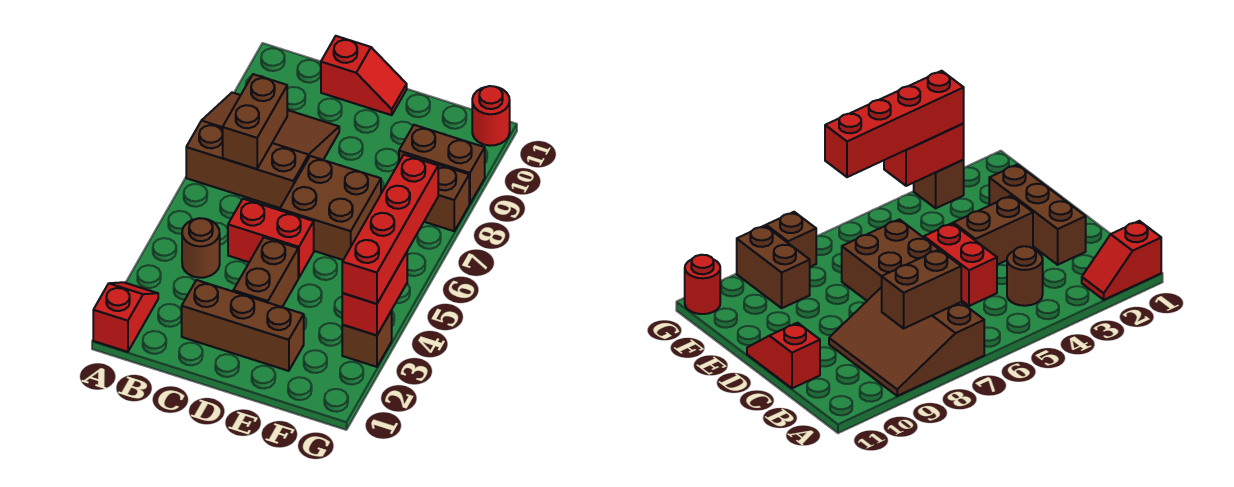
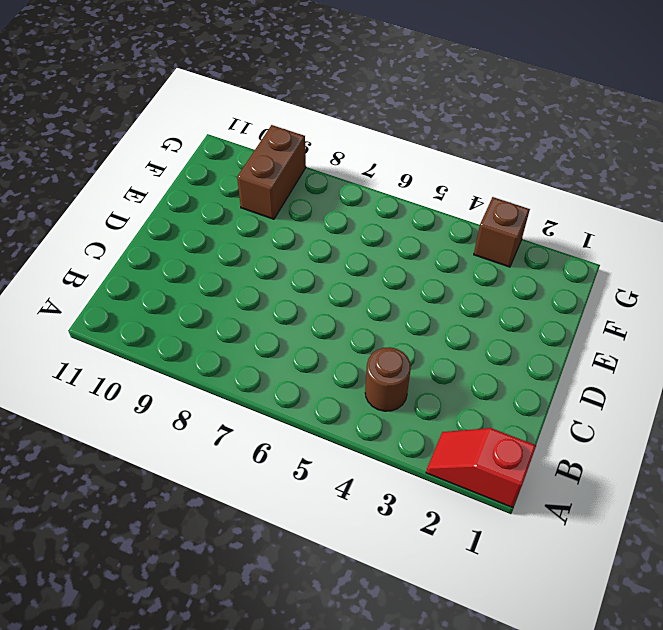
none -> brown slope A7:C9 level 1 top 7
none -> brown brick C2:E2 level 1
none -> red brick C5:D5 level 1

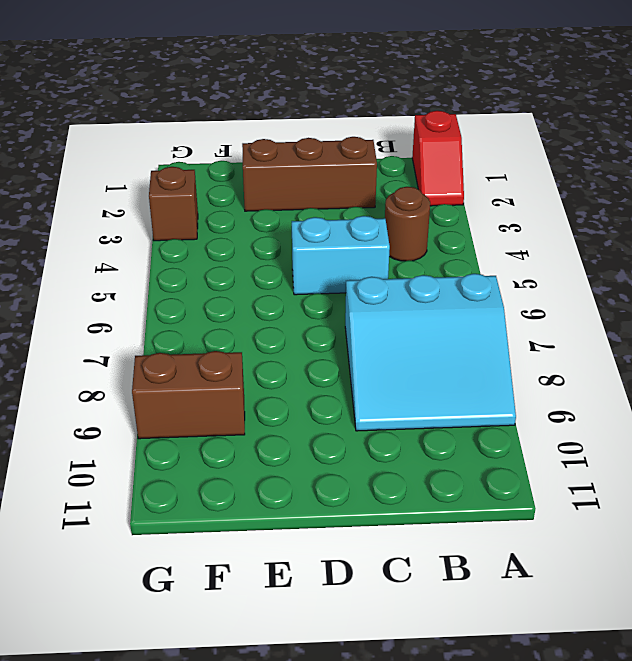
cyan slope A7:C9 level 1 top 7 -> brown slope A7:C9 level 1 top 7
cyan brick C5:D5 level 1 -> red brick C5:D5 level 1
none -> red slope C11:D11 level 1 top C
none -> brown brick D3:D4 level 1
none -> brown brick D6:E7 level 1

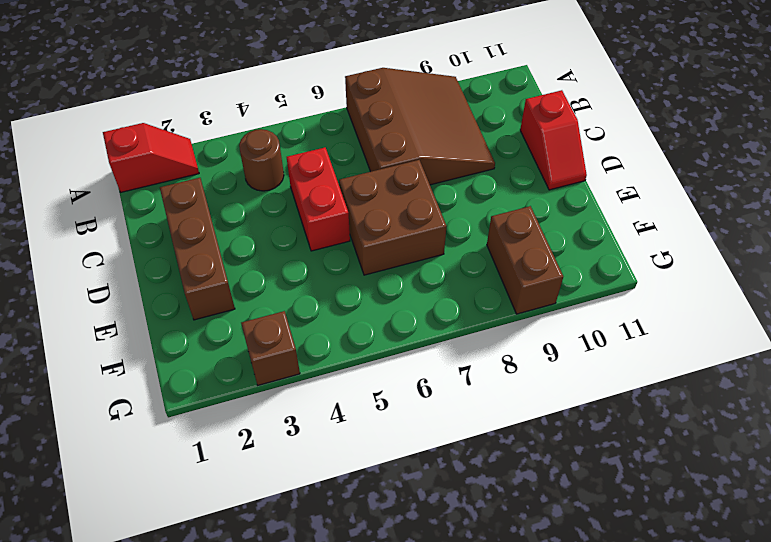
none -> brown brick D3:D4 level 1
none -> brown brick G8 level 1
none -> red round brick G11 level 1

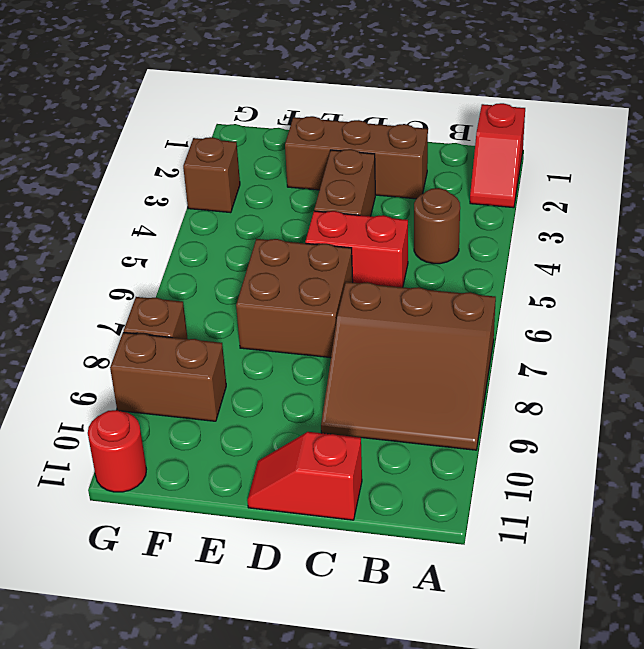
none -> brown brick B7:B8 level 2
none -> red brick G3:G4 level 2
none -> red brick G3:G6 level 3

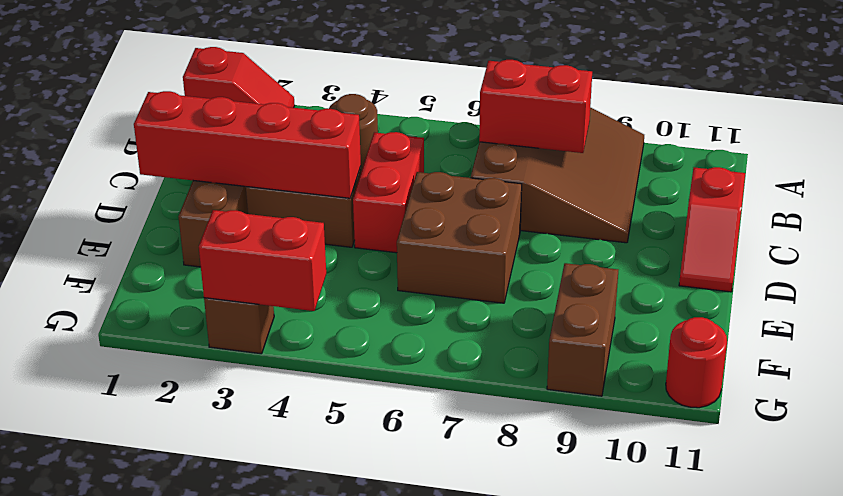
red brick B7:B8 level 2 -> brown brick B7:B8 level 2
red brick D1:D4 level 2 -> red brick G3:G6 level 3
none -> brown brick G8 level 1

